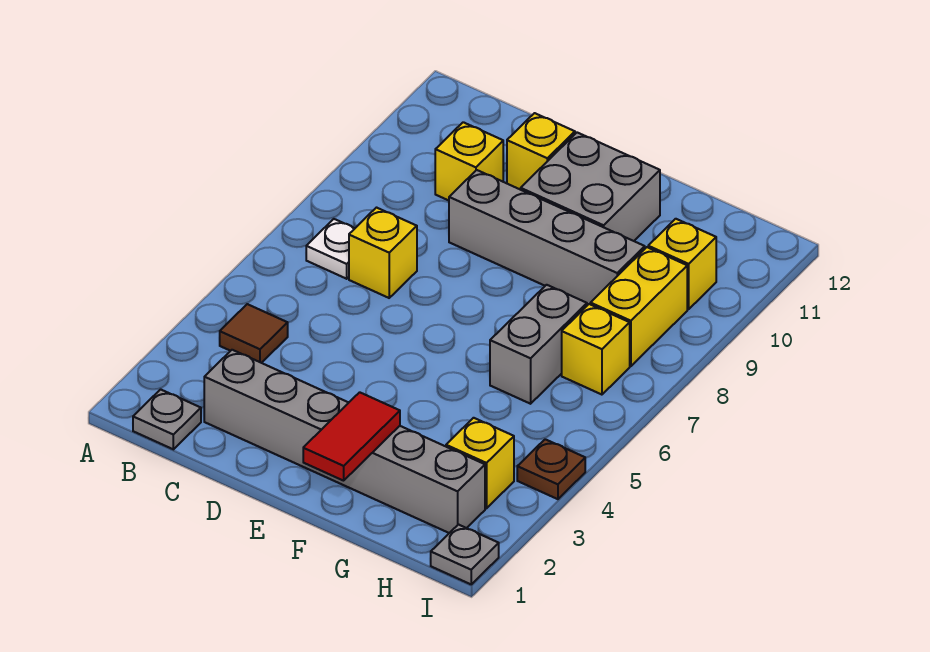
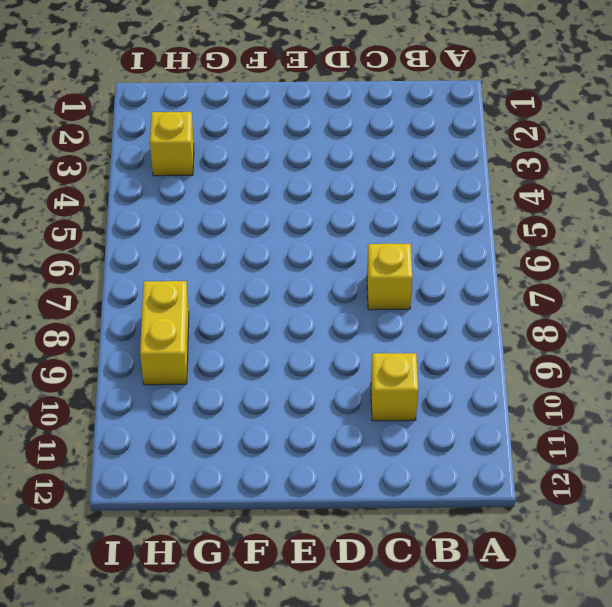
none -> grey plate B1 level 1
none -> brown tile B4 level 1
none -> white plate B7 level 1

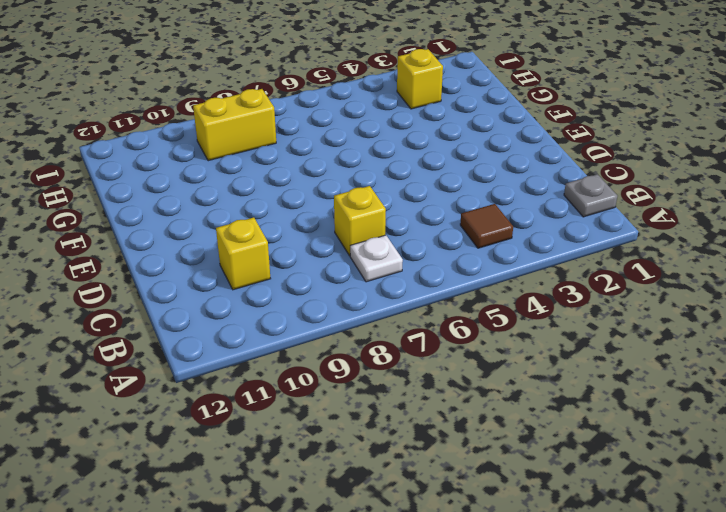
none -> grey brick C2:H2 level 1
none -> grey brick D9:G9 level 1
none -> yellow brick D11 level 1

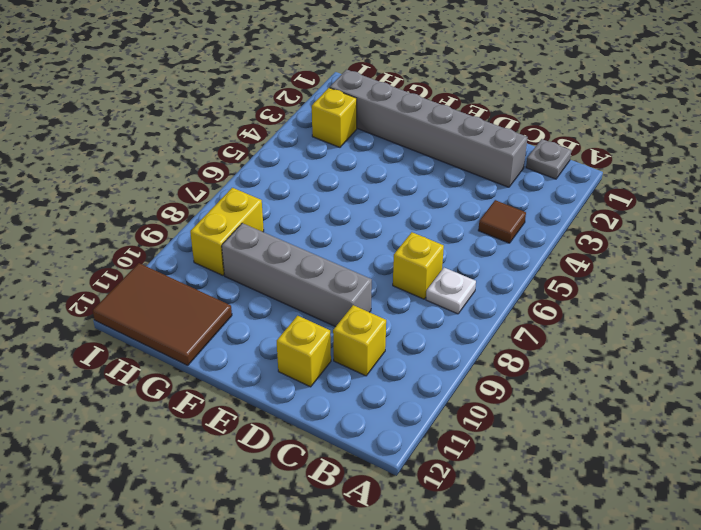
brown tile G11:I12 level 1 -> none
none -> grey brick E10:F11 level 1
none -> grey brick G6:G7 level 1
none -> yellow brick H7 level 1

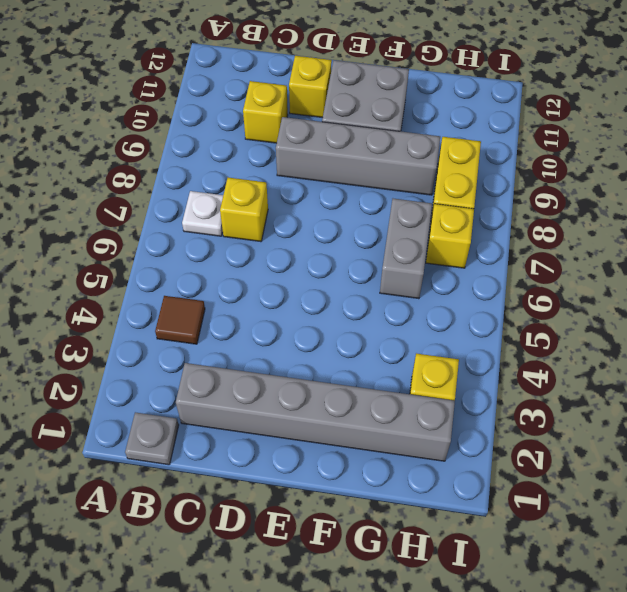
none -> yellow brick H10 level 1
none -> grey plate I1 level 1
none -> brown plate I4 level 1

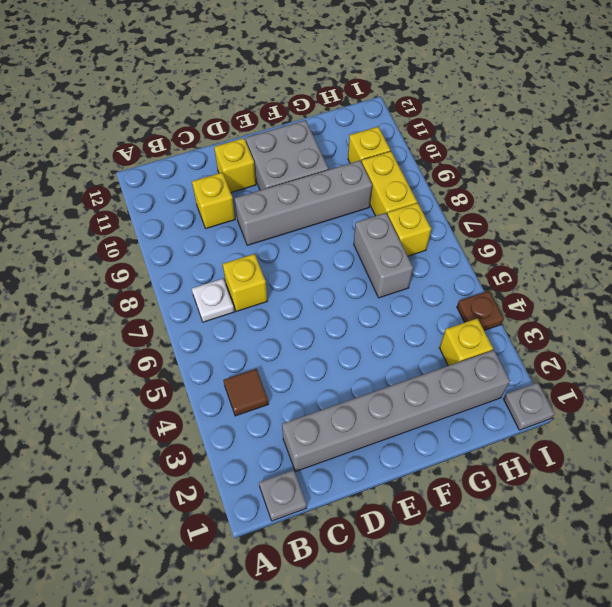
none -> red tile F1:F2 level 2

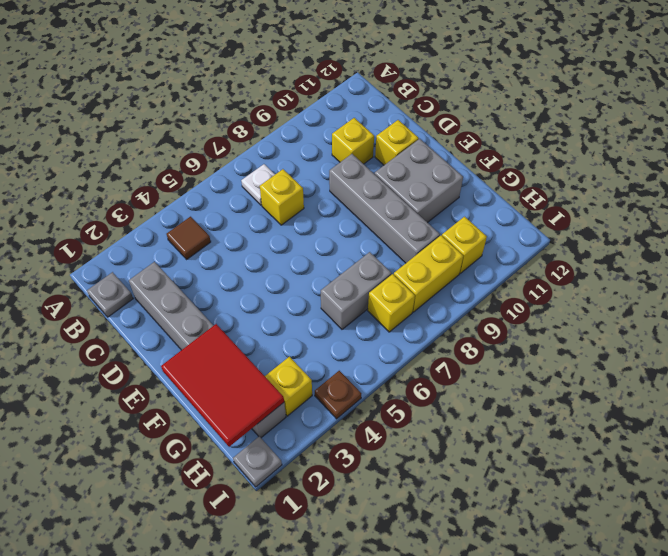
red tile F1:H2 level 2 -> red tile F1:F2 level 2

